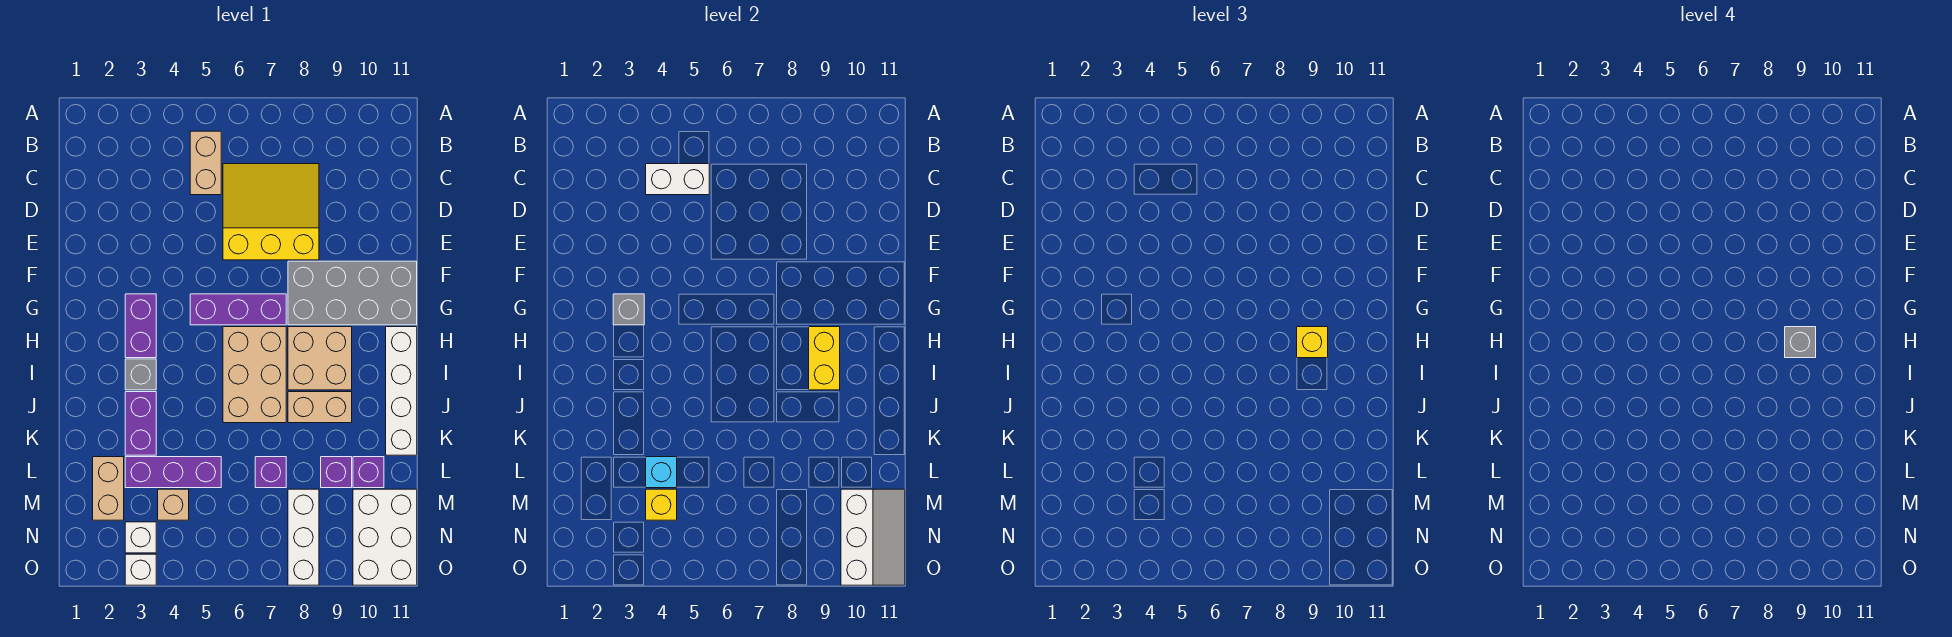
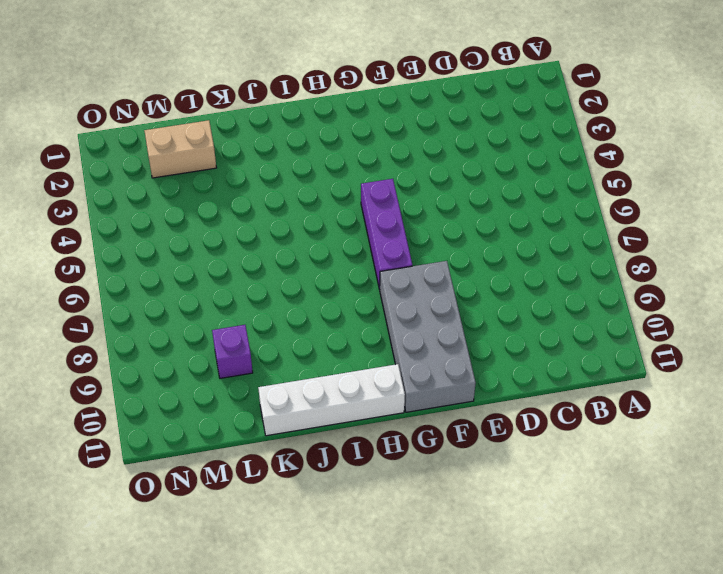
none -> tan brick B5:C5 level 1
none -> yellow slope C6:E8 level 1 top E
none -> purple brick G3:H3 level 1

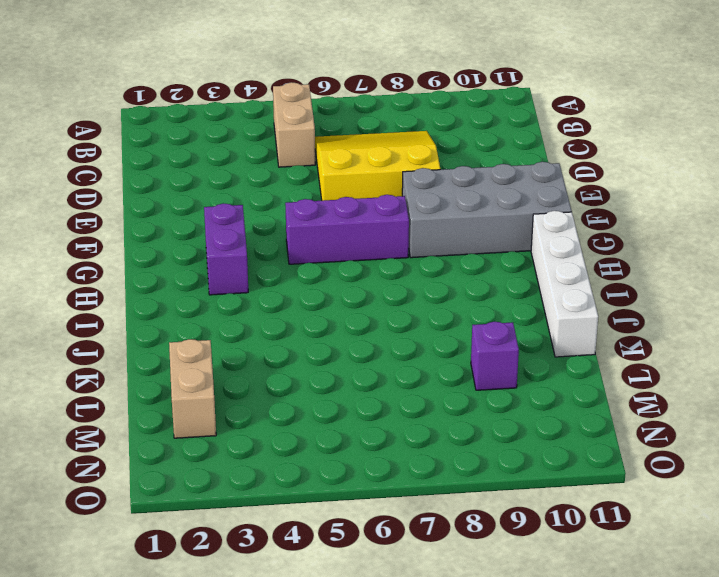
none -> tan brick H6:J7 level 1
none -> tan brick H8:I9 level 1
none -> grey brick I3 level 1

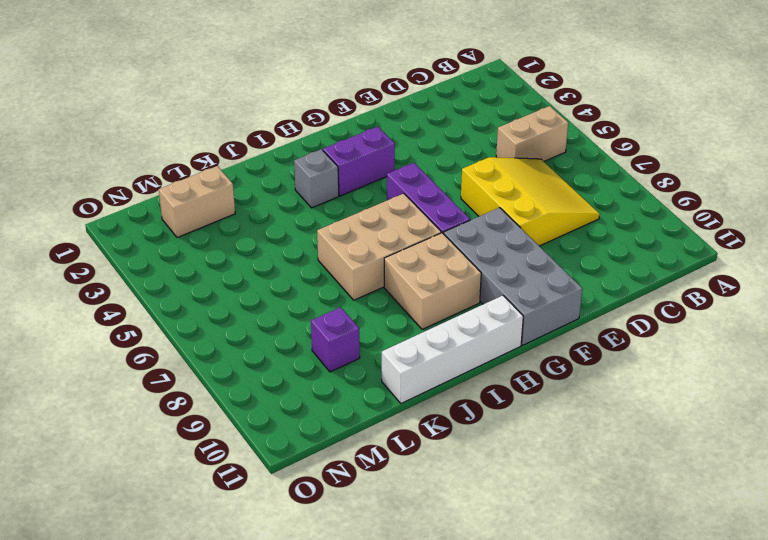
none -> purple brick J3:K3 level 1
none -> tan brick J8:J9 level 1
none -> purple brick L3:L5 level 1

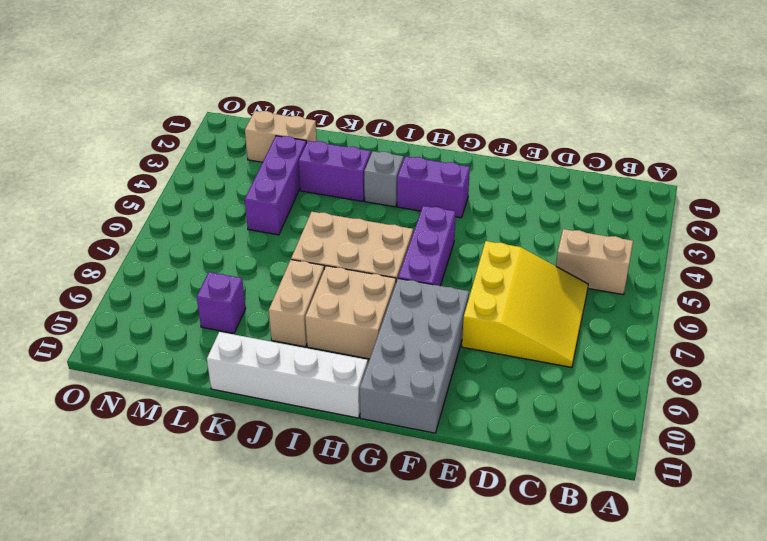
none -> purple brick L7 level 1
none -> purple brick L10 level 1
none -> tan brick M4 level 1

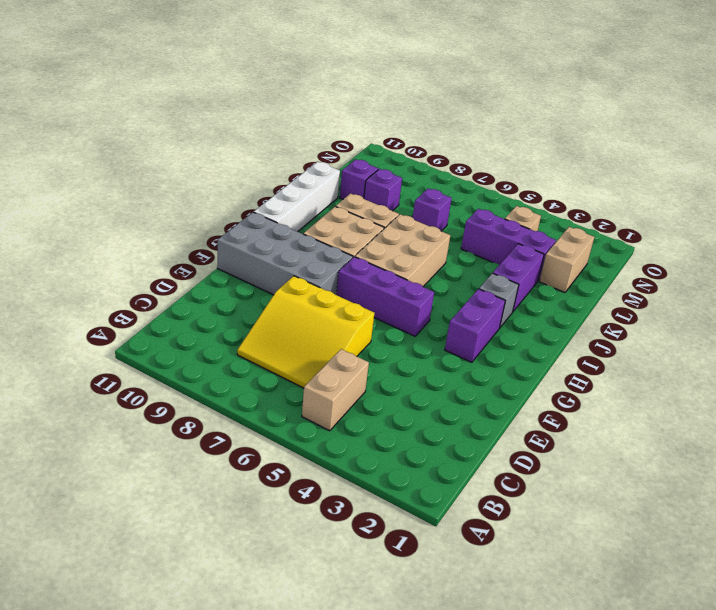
none -> white brick M8:O8 level 1
none -> white brick M10:O11 level 1
none -> white brick N3 level 1

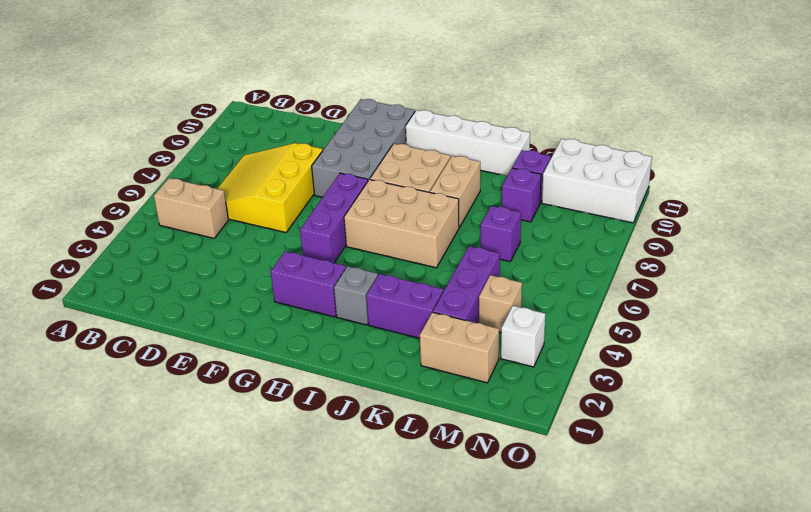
none -> white brick M8:O8 level 1
none -> white brick O3 level 1
none -> white brick C4:C5 level 2

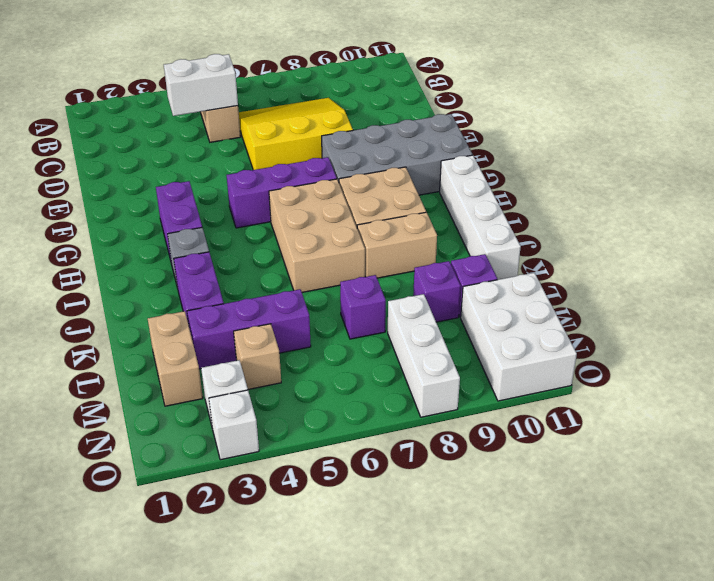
none -> grey brick G3 level 2
none -> yellow brick H9:I9 level 2
none -> cyan brick L4 level 2

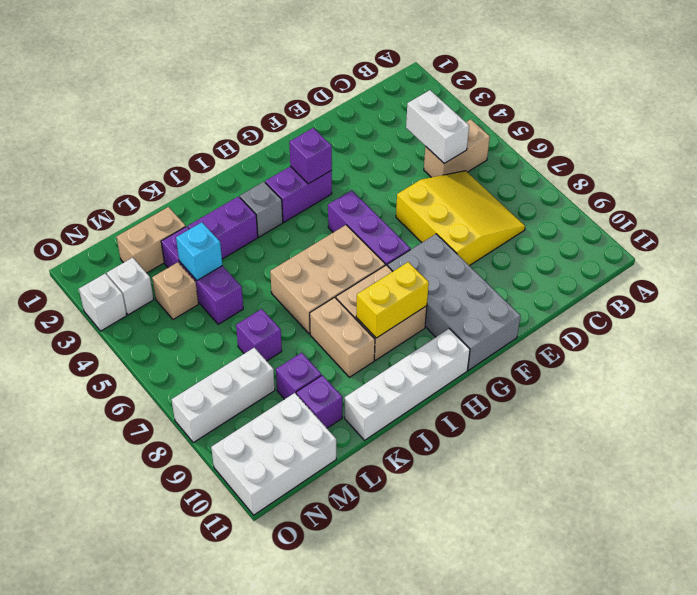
purple brick G3 level 2 -> grey brick G3 level 2
none -> yellow brick M4 level 2
none -> white slope M10:O11 level 2 top 10
none -> yellow brick H9 level 3

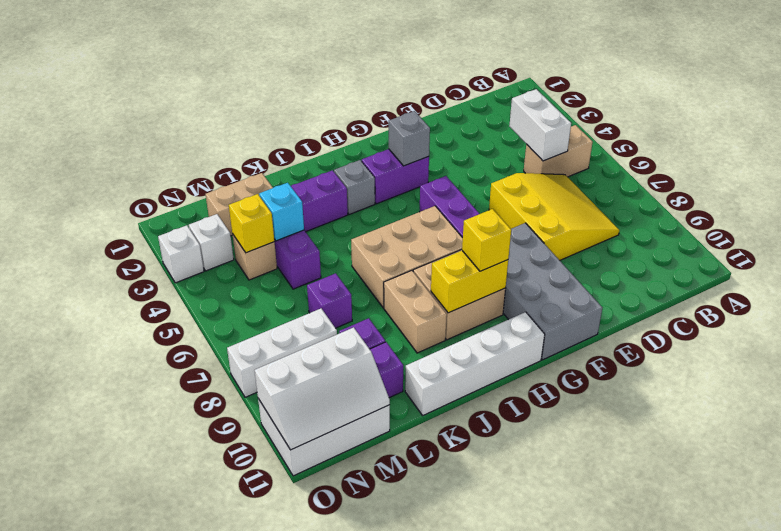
none -> grey brick H9 level 4

